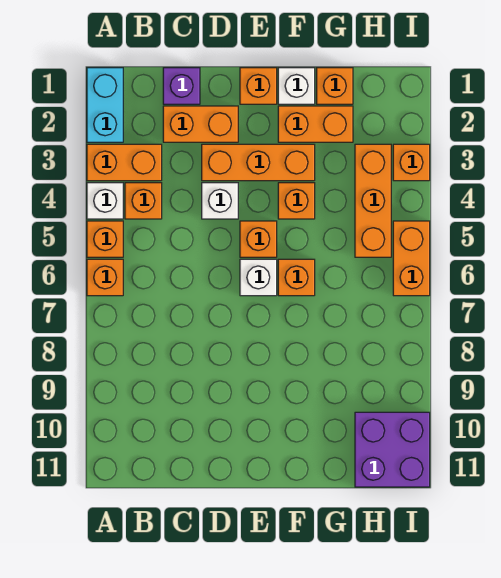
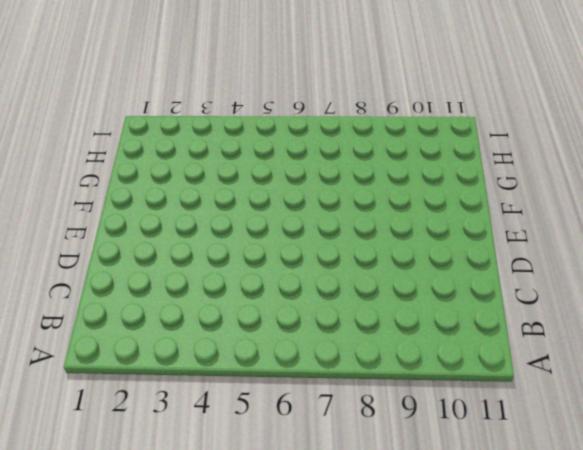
none -> cyan brick A1:A2 level 1
none -> orange brick A3:B3 level 1
none -> white brick A4 level 1

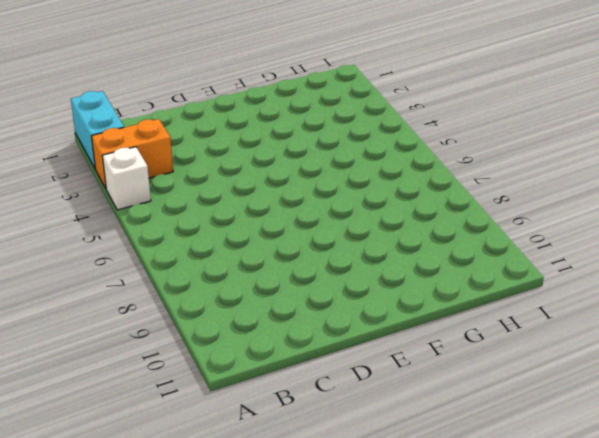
none -> orange brick A5 level 1
none -> orange brick A6 level 1
none -> orange brick B4 level 1

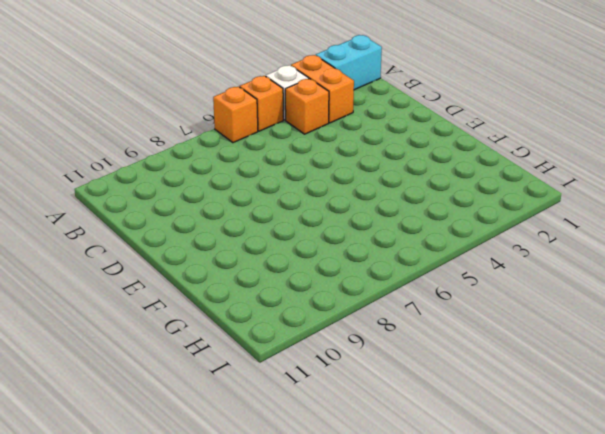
none -> purple brick C1 level 1
none -> orange brick C2:D2 level 1
none -> orange brick D3:F3 level 1

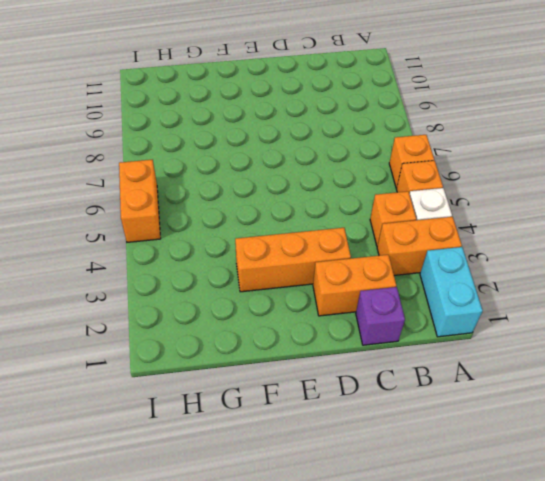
none -> white brick D4 level 1
none -> orange brick E1 level 1
none -> orange brick E5 level 1

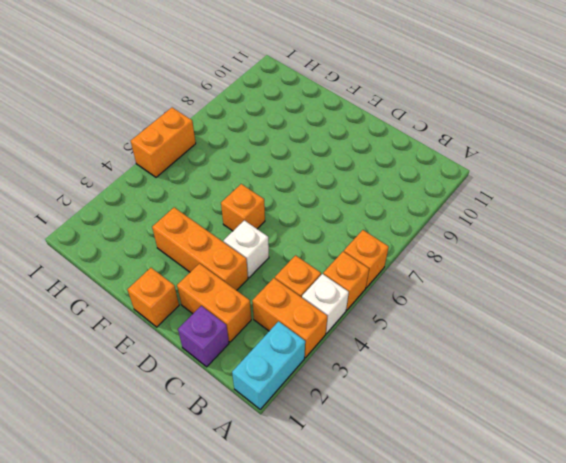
none -> white brick E6 level 1
none -> white brick F1 level 1
none -> orange brick F2:G2 level 1

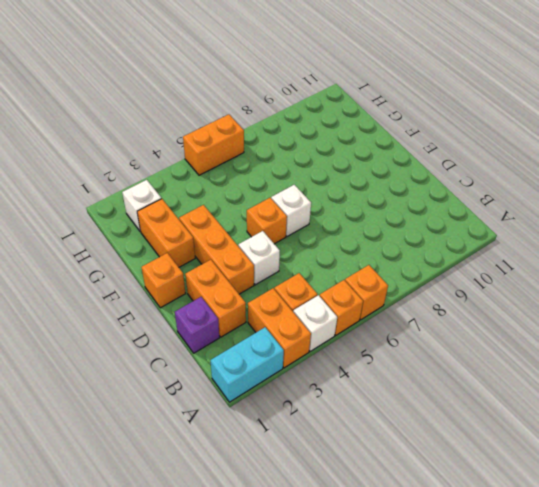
white brick H2 level 1 -> white brick F1 level 1
none -> orange brick F4 level 1
none -> orange brick F6 level 1
none -> orange brick G1 level 1

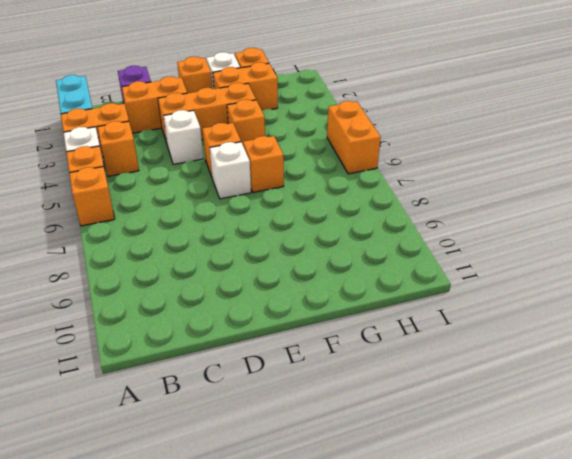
none -> orange brick H3:H5 level 1
none -> purple brick H10:I11 level 1
none -> orange brick I3 level 1

